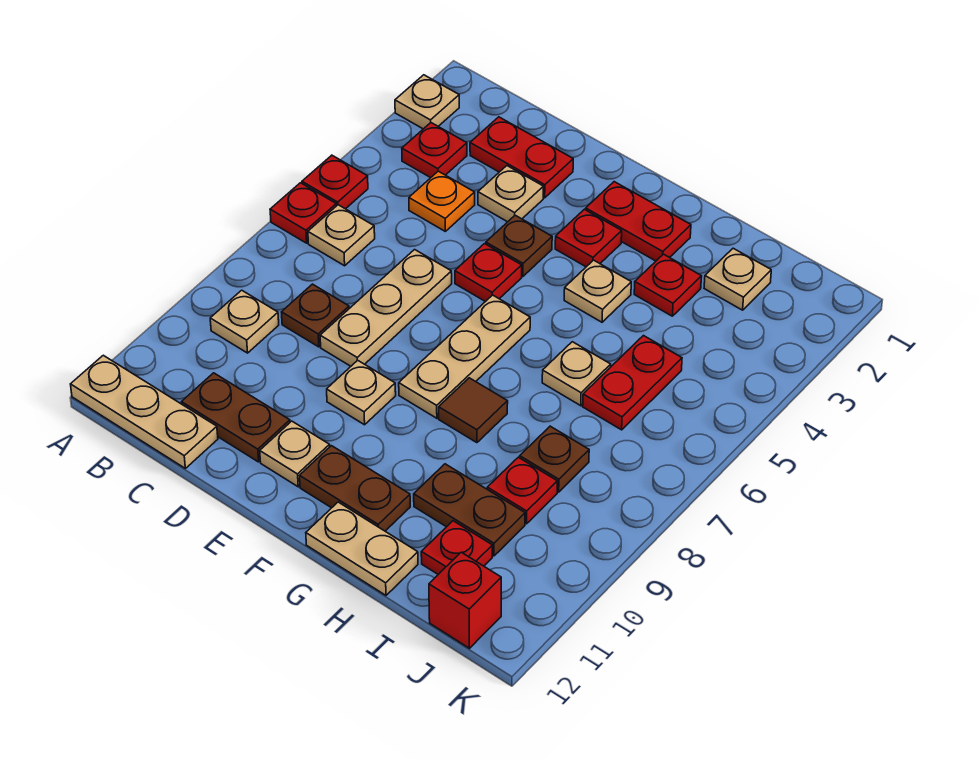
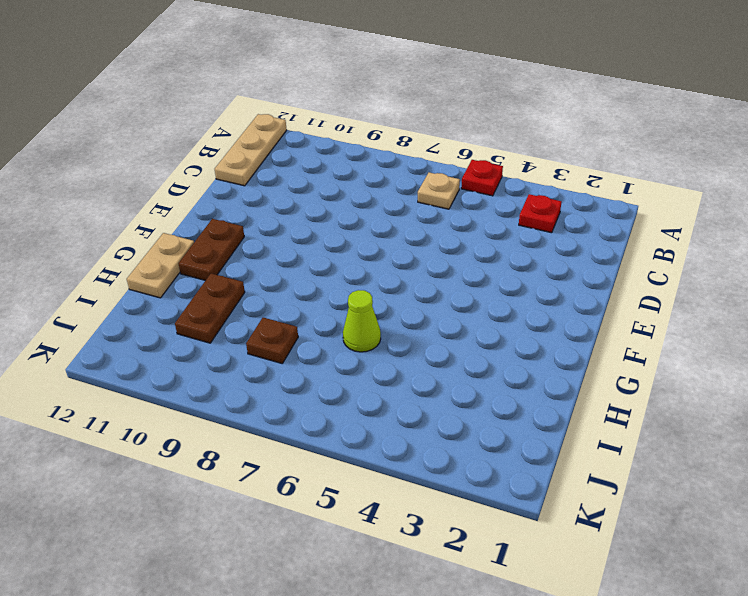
lime cone H6 level 1 -> tan plate H6 level 1
none -> tan plate A2 level 1
none -> red plate A6 level 1
none -> tan plate B9 level 1
none -> red plate C2:D2 level 1

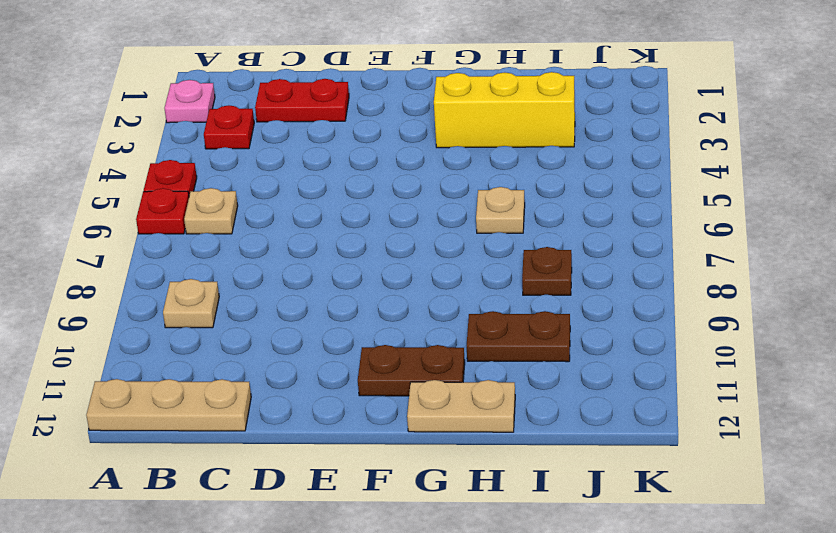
pink plate A2 level 1 -> tan plate A2 level 1
yellow brick G3:I3 level 1 -> red plate H3 level 1
none -> orange plate C4 level 1
none -> brown plate C8 level 1
none -> brown plate C11:D11 level 1
none -> tan plate D3 level 1

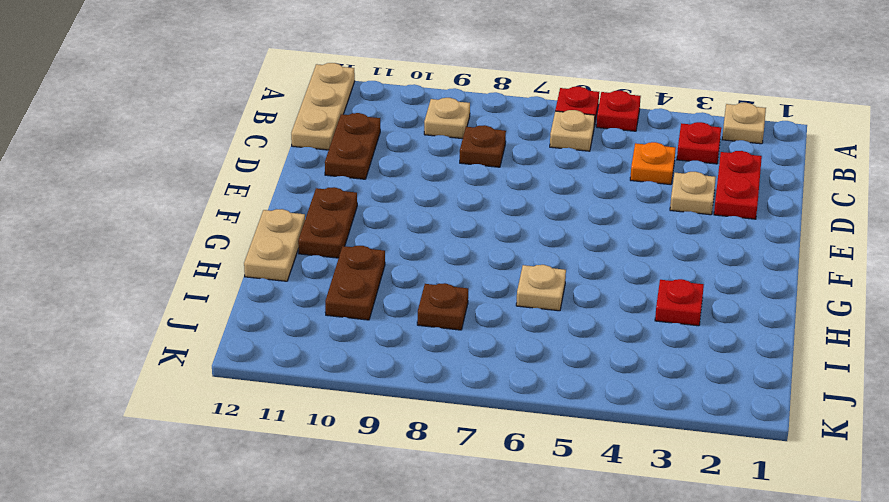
none -> tan plate D6:D8 level 1
none -> brown plate E4 level 1
none -> red plate E5 level 1
none -> tan plate E9 level 1

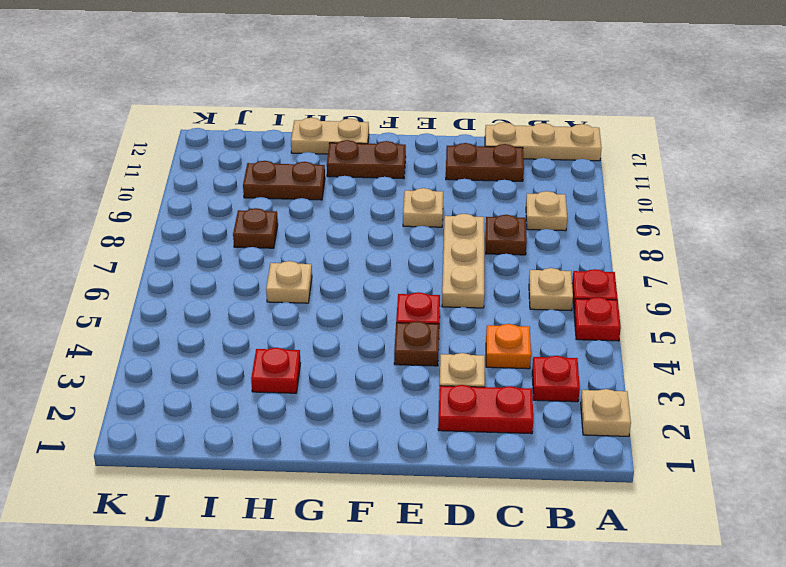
none -> tan plate E11 level 1
none -> red plate F2:G2 level 1
none -> red plate F3 level 1
none -> tan plate F6:F8 level 1

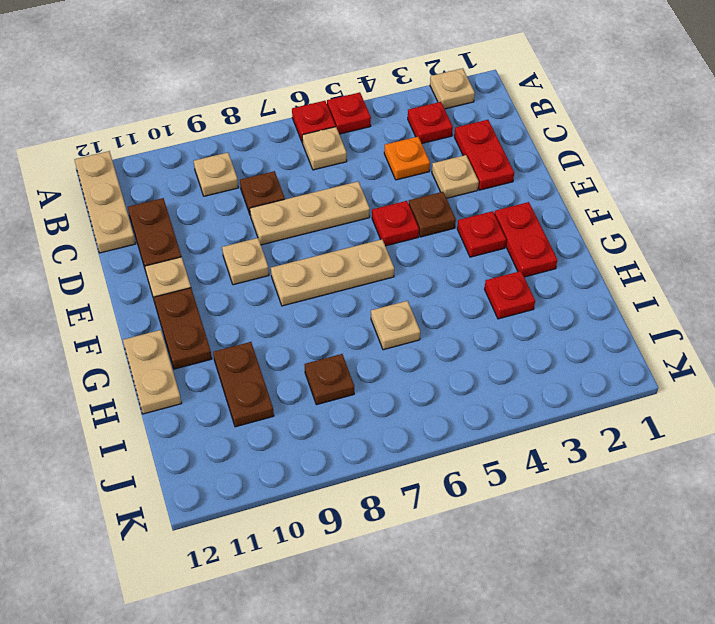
none -> tan plate G4 level 1
none -> brown tile G8 level 1
none -> tan plate I2 level 1
none -> red plate I5:I6 level 1

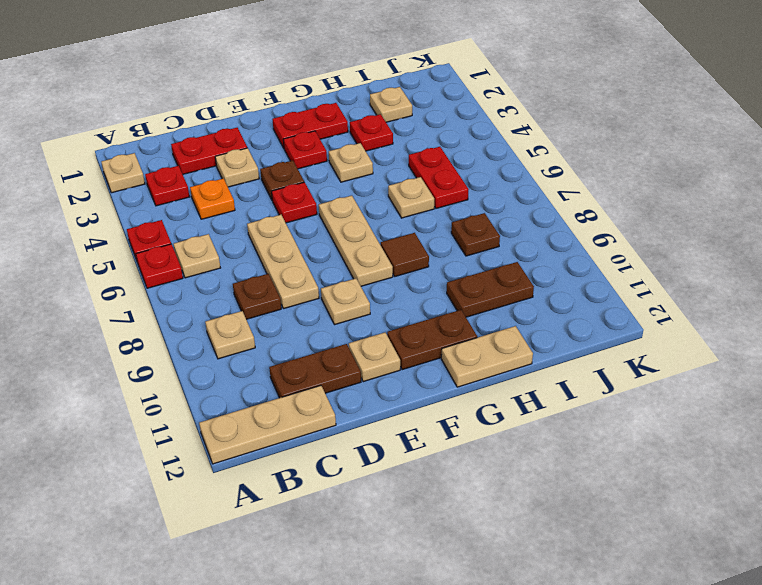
none -> red plate I9 level 1
none -> red plate I11 level 1
none -> red brick J12 level 1

